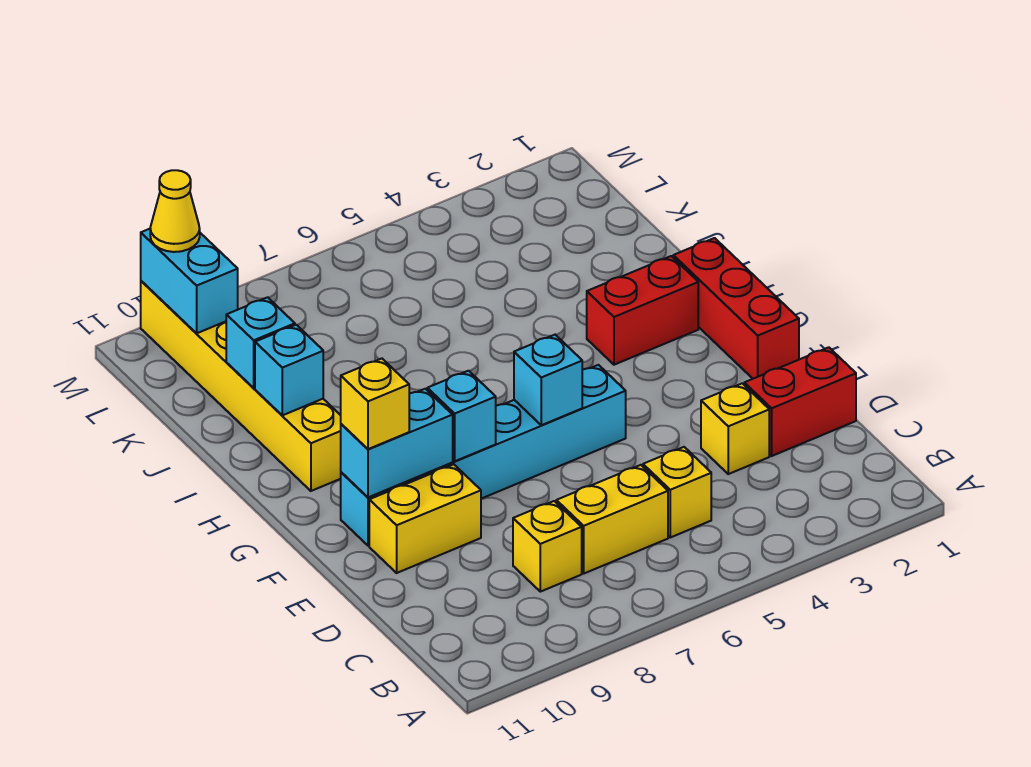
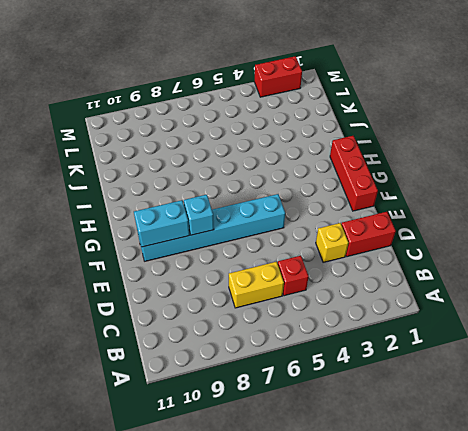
red brick C5 level 1 -> yellow brick C5 level 1
red brick M2:M3 level 1 -> red brick H2:H3 level 1
none -> yellow brick C8 level 1
none -> yellow brick E9:E10 level 1
none -> yellow brick H10:M10 level 1

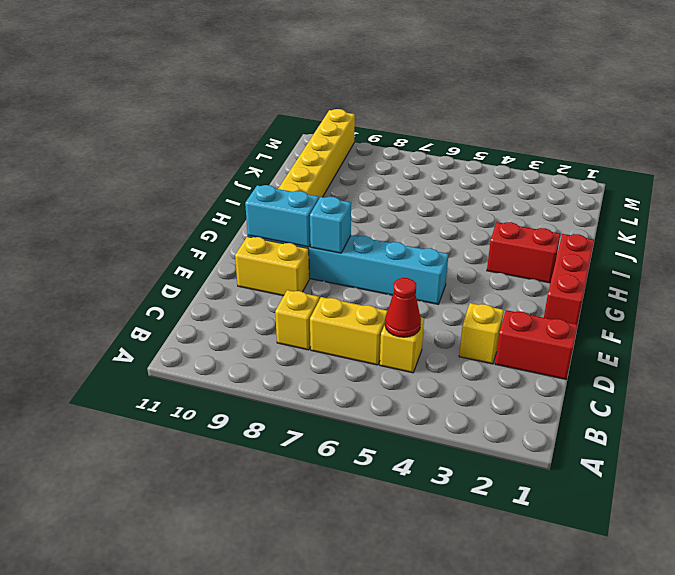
red cone C5 level 2 -> none
none -> cyan brick F6 level 2
none -> cyan brick I10 level 2
none -> cyan brick J10 level 2

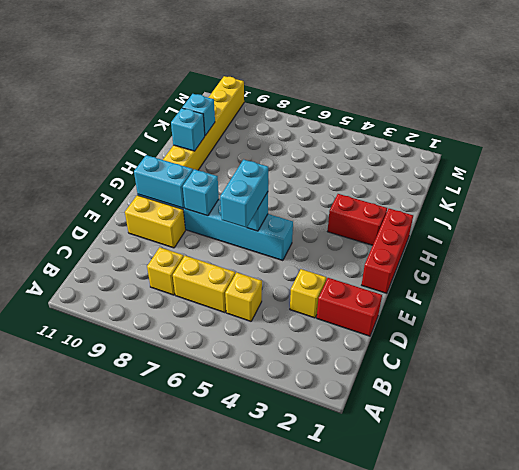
cyan brick E6:F6 level 3 -> cyan brick L10:M10 level 2
none -> yellow brick F10 level 3
none -> yellow cone M10 level 3

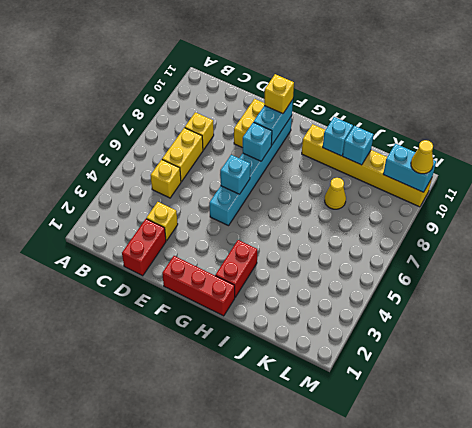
yellow cone J8 level 1 -> none

